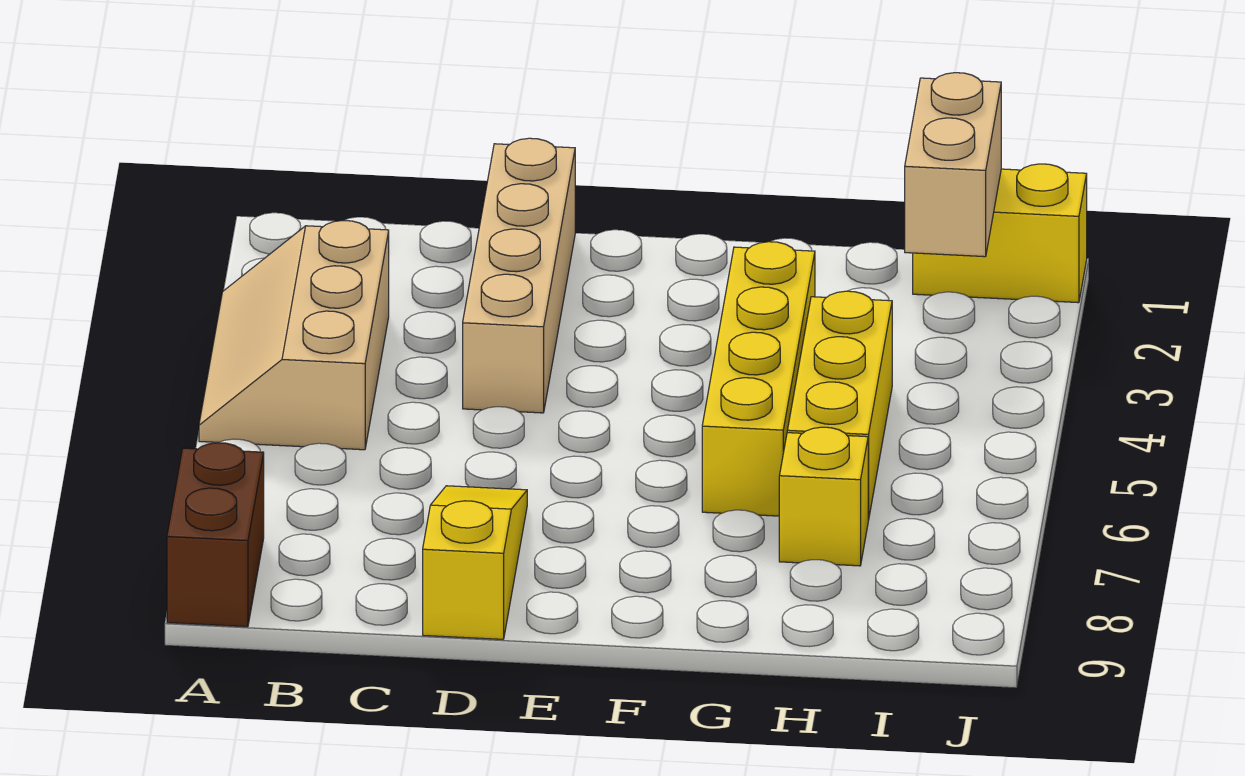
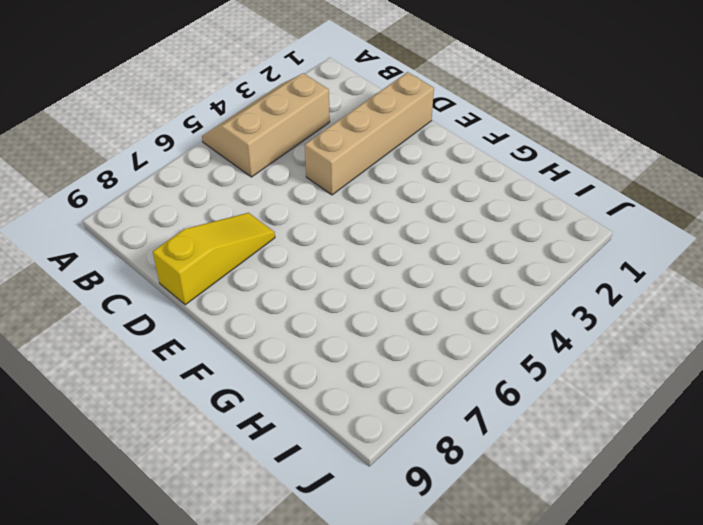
none -> brown brick A8:A9 level 1
none -> yellow brick G3:G6 level 1

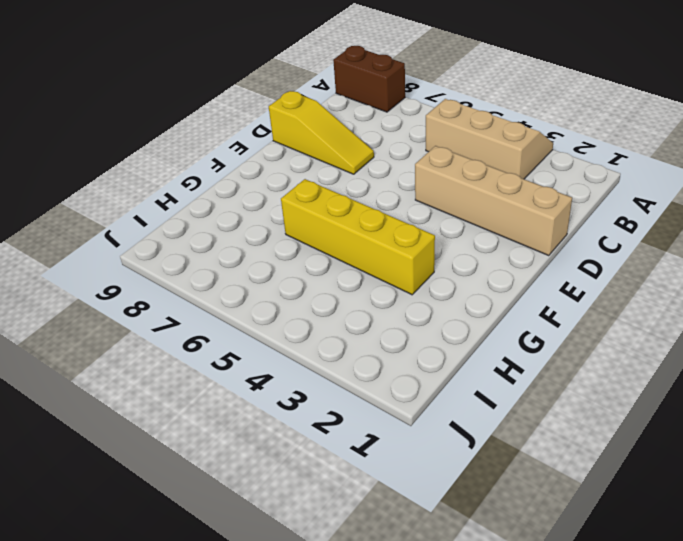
none -> yellow brick H4:H6 level 1
none -> yellow brick H7 level 1

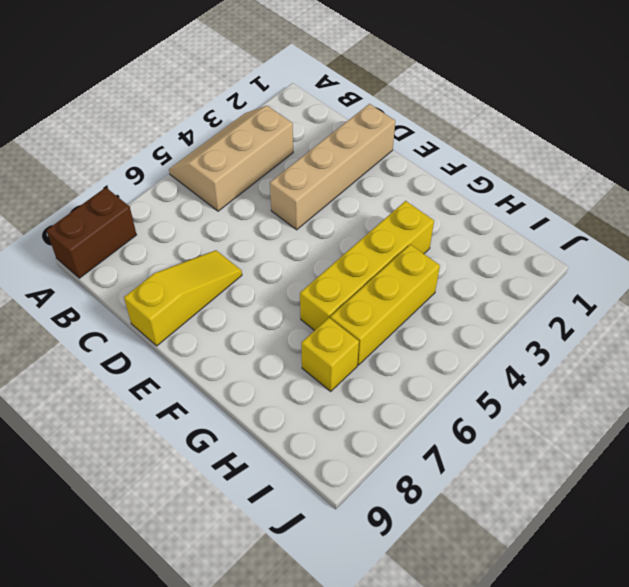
none -> yellow brick I1:J1 level 1
none -> tan brick I1:I2 level 2

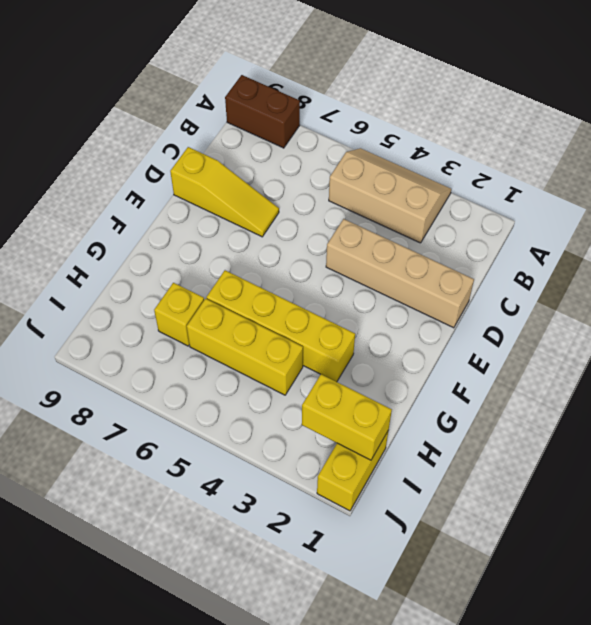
yellow brick I1:I2 level 2 -> tan brick I1:I2 level 2

